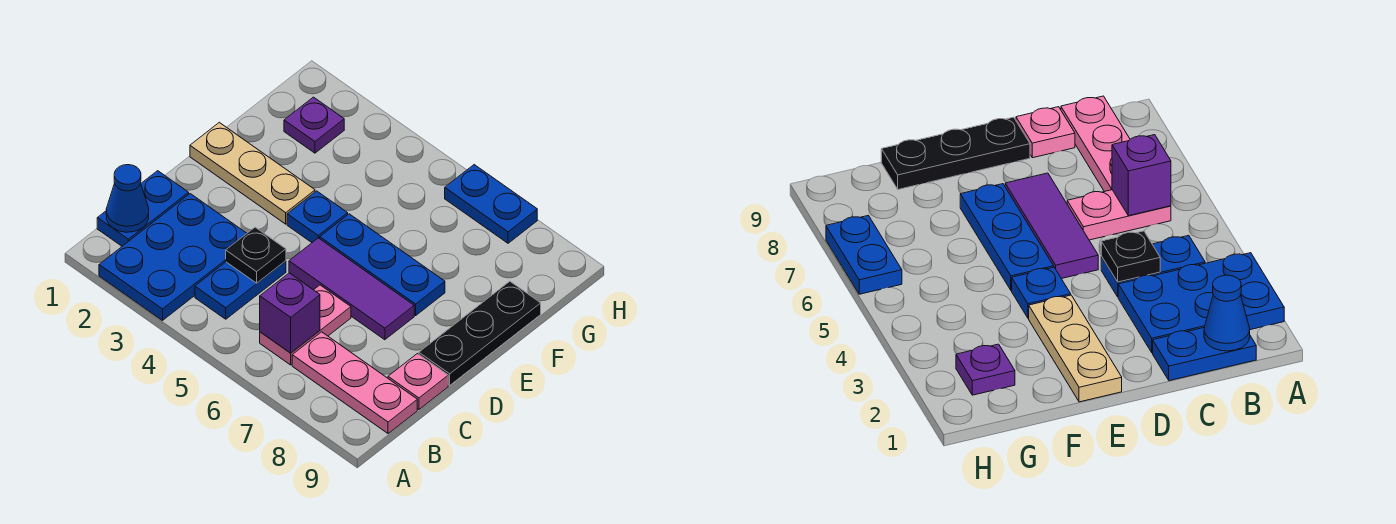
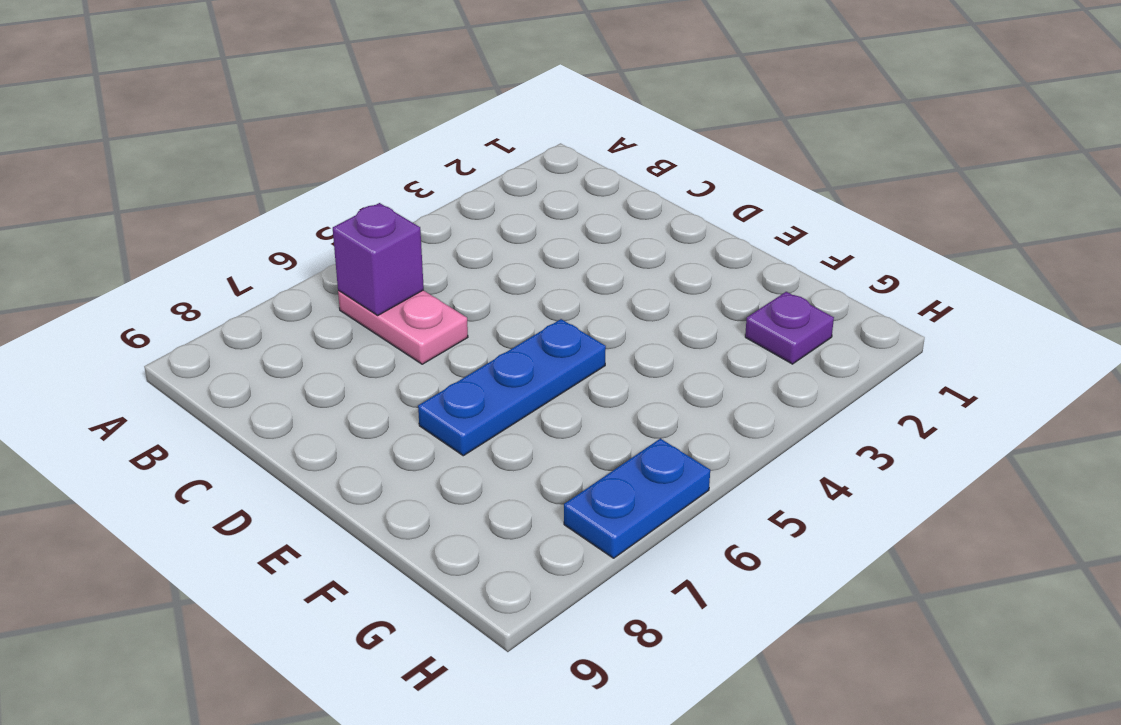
none -> blue plate A2:C3 level 1
none -> blue plate B1:C1 level 1
none -> blue plate B4:C4 level 1

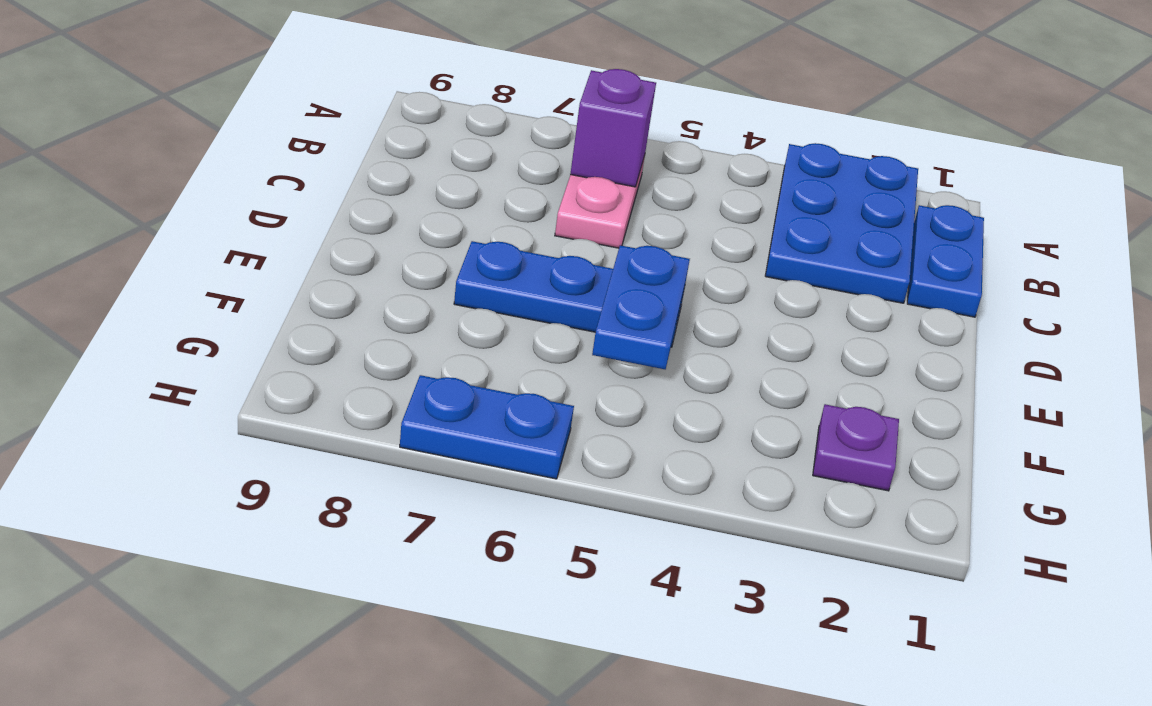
blue plate E5:F5 level 2 -> blue plate B4:C4 level 1
none -> pink plate B7:B9 level 1
none -> pink plate C9 level 1
none -> purple tile D5:D7 level 1

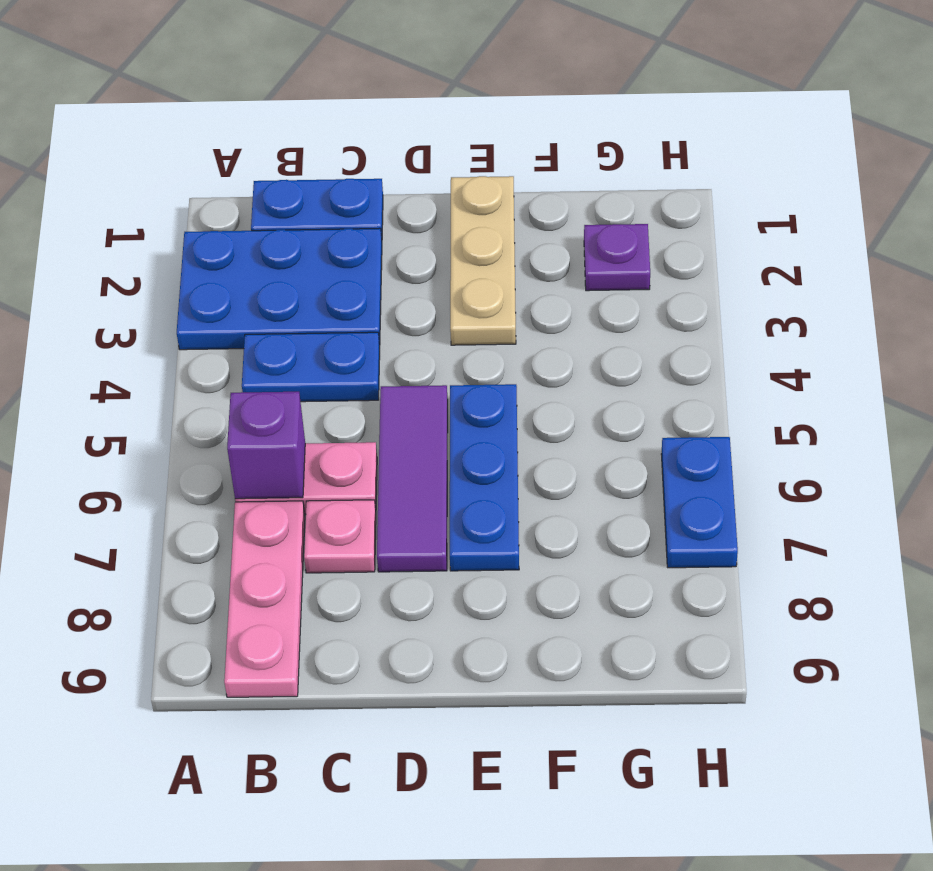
pink plate C7 level 1 -> pink plate C9 level 1
none -> black plate D9:F9 level 1
none -> blue plate E4 level 1
none -> blue cone B1 level 2

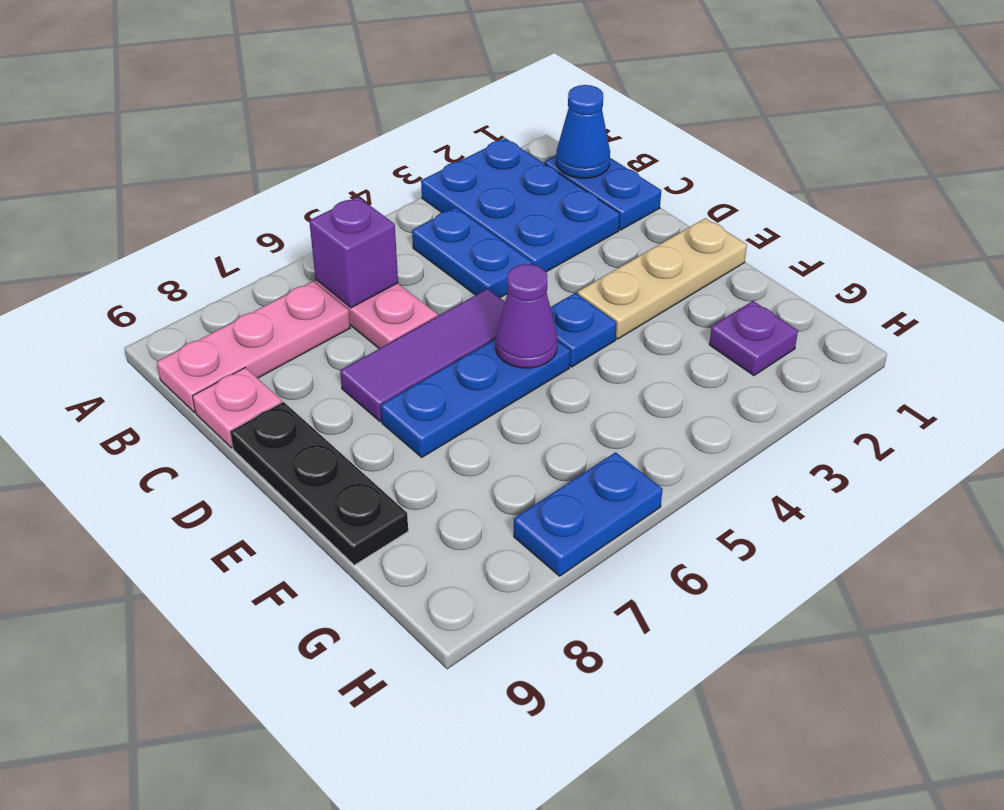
purple cone E5 level 2 -> none
none -> black plate C4 level 2

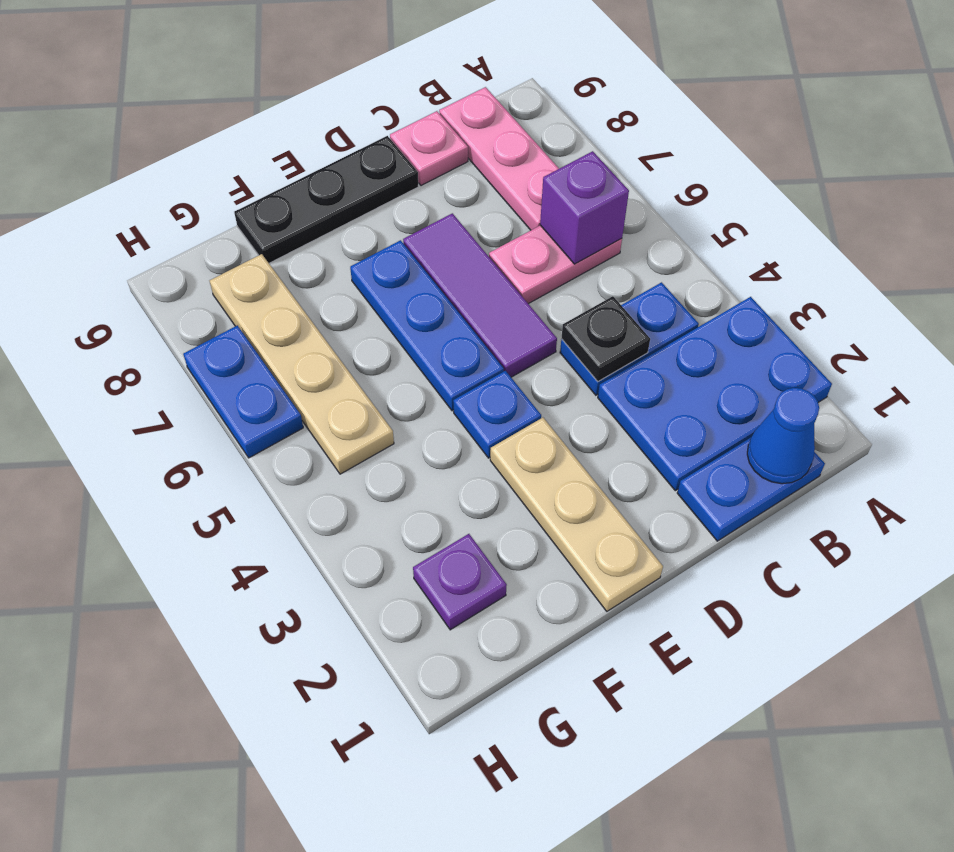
tan plate G5:G8 level 1 -> none

